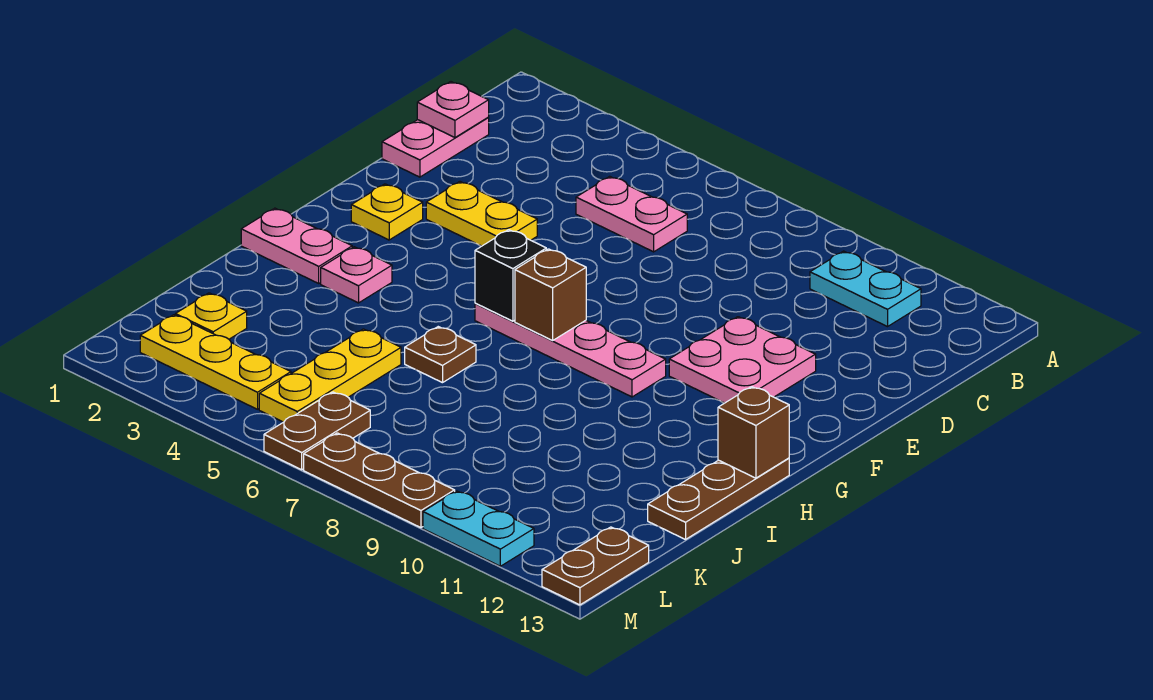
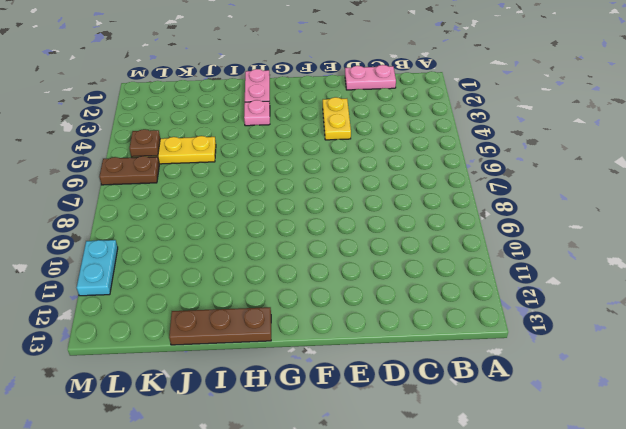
brown plate L5 level 2 -> brown plate I6 level 1
none -> cyan plate B10:B11 level 1
none -> pink plate C5:C6 level 1
none -> pink plate E10:F11 level 1

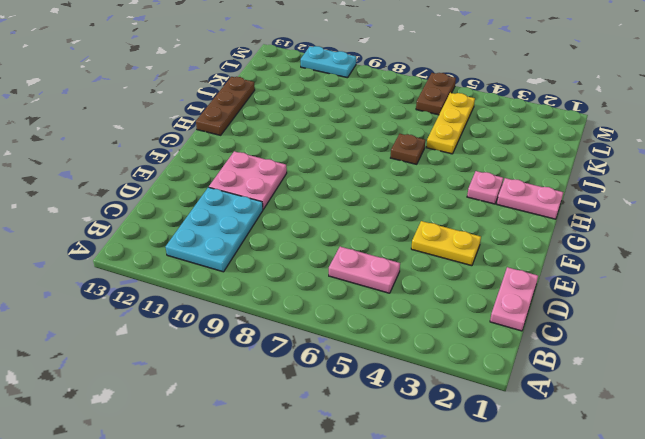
cyan plate B10:D11 level 1 -> cyan plate B10:B11 level 1
none -> yellow plate F2 level 1
none -> pink plate G6:G9 level 1
none -> yellow plate K2 level 1

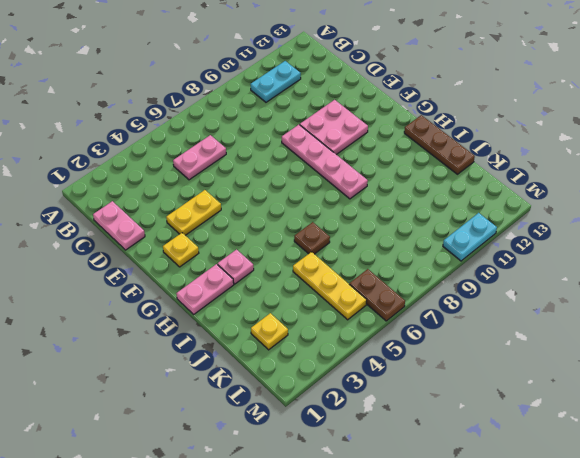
pink plate E9:H9 level 1 -> pink plate G6:G9 level 1
none -> yellow plate L2:L4 level 1
none -> brown plate L13:M13 level 1
none -> brown plate M7:M9 level 1

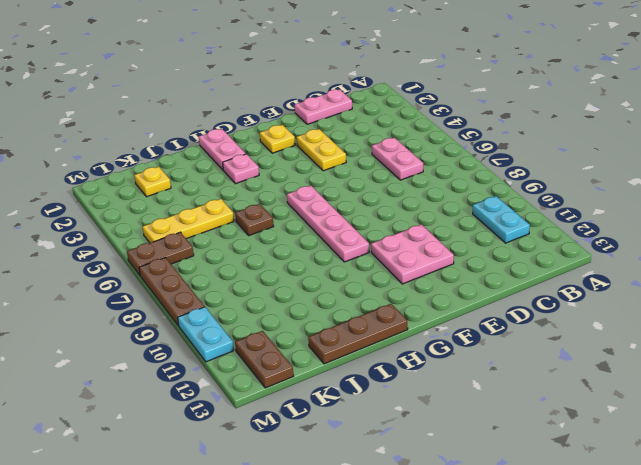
brown plate L12:L13 level 1 -> brown plate L13:M13 level 1
none -> yellow plate L2:L4 level 1
none -> pink plate C1 level 2
none -> black brick G6 level 2

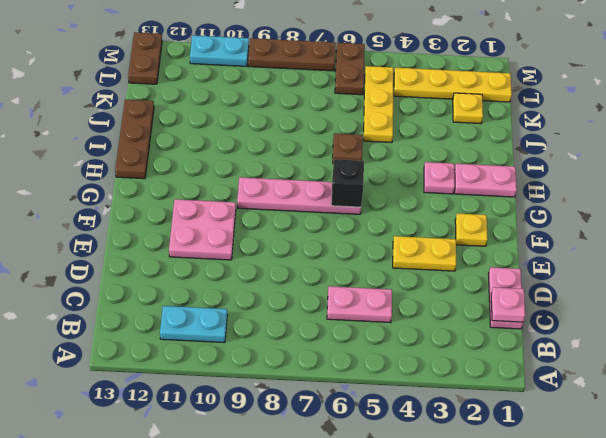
yellow plate L1:L4 level 1 -> yellow plate L2:L4 level 1
none -> brown brick G7 level 2
none -> brown brick H13 level 2

